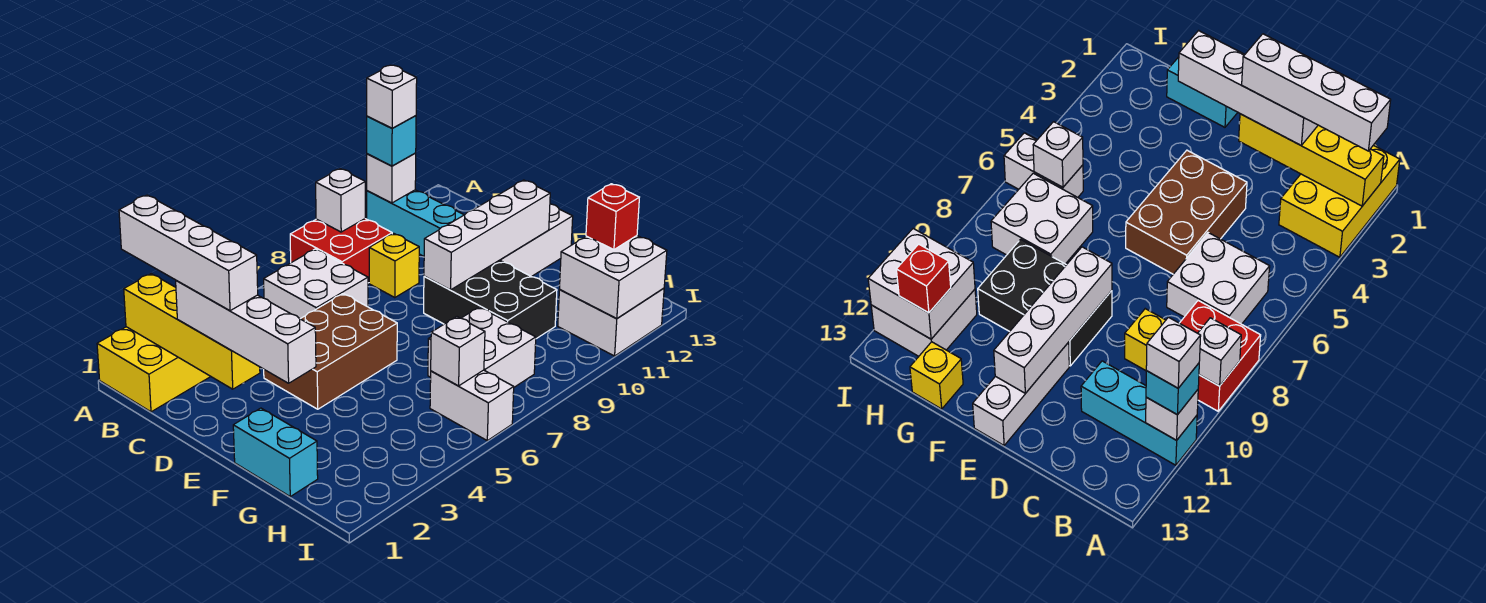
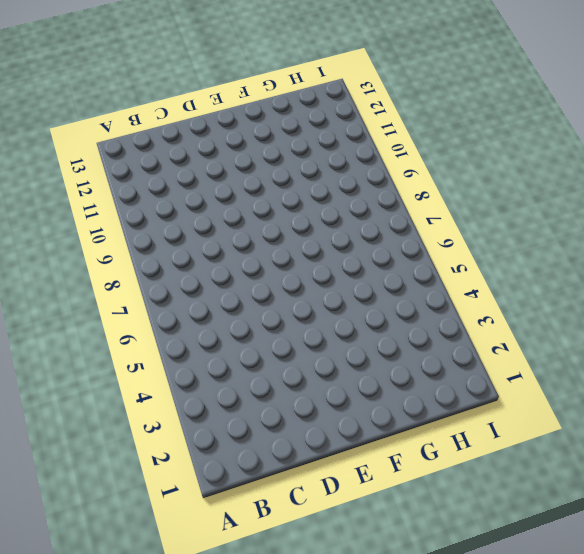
none -> yellow brick A1:B3 level 1
none -> red brick A8:B9 level 1
none -> cyan brick A11:C11 level 1

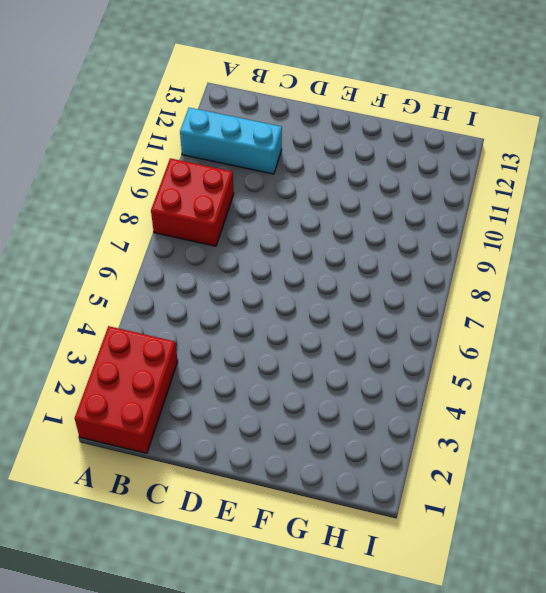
red brick A1:B3 level 1 -> yellow brick A1:B3 level 1
none -> white brick B6:C7 level 1
none -> yellow brick C9 level 1
none -> brown brick D4:E6 level 1

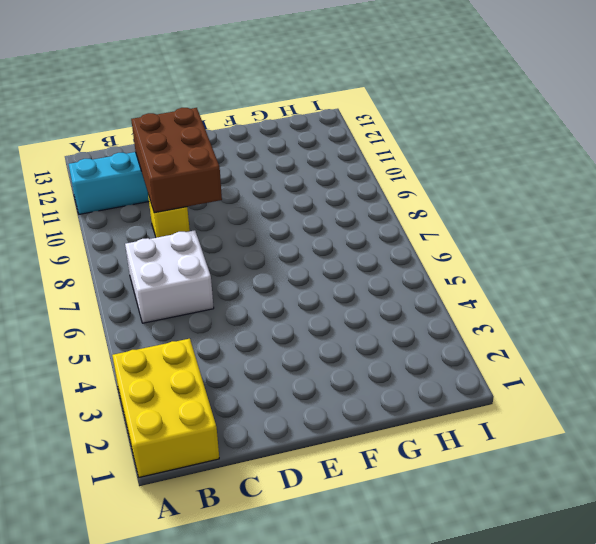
brown brick C9:D11 level 2 -> brown brick D4:E6 level 1
none -> red brick A8:B9 level 1
none -> black brick E9:G10 level 1
none -> white brick E11:E13 level 1

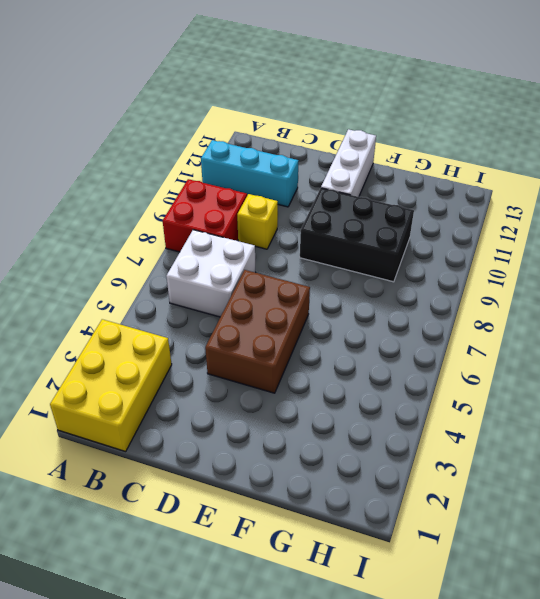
none -> cyan brick F1:G1 level 1
none -> white brick G7:H8 level 1
none -> yellow brick G13 level 1

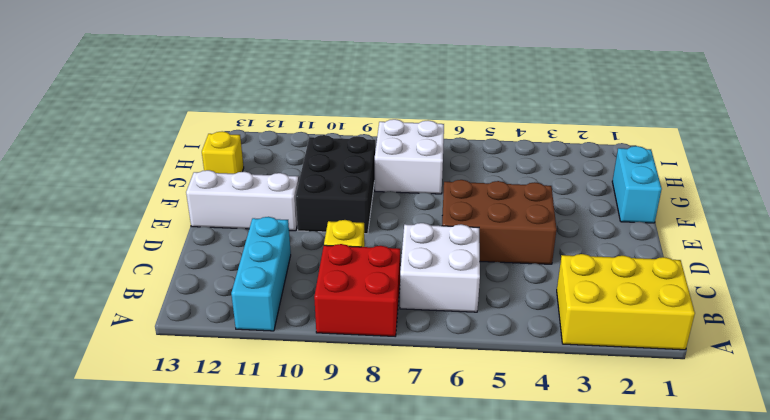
none -> white brick H6:I6 level 1
none -> white brick H11:I12 level 1
none -> yellow brick A2:D2 level 2

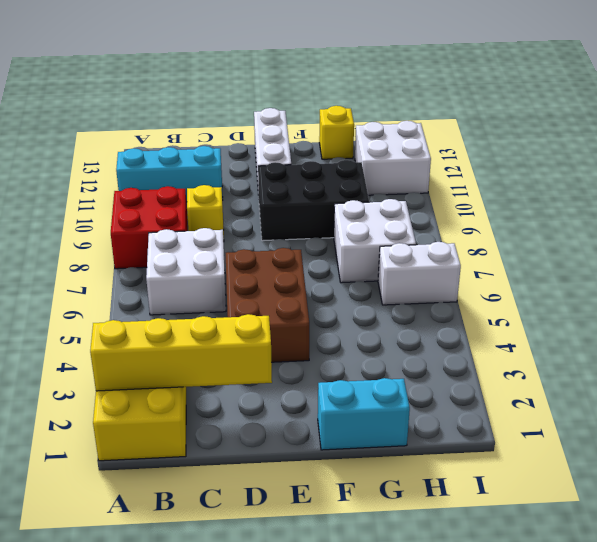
none -> white brick A9 level 2
none -> white brick A11 level 2
none -> white brick E9:E12 level 2

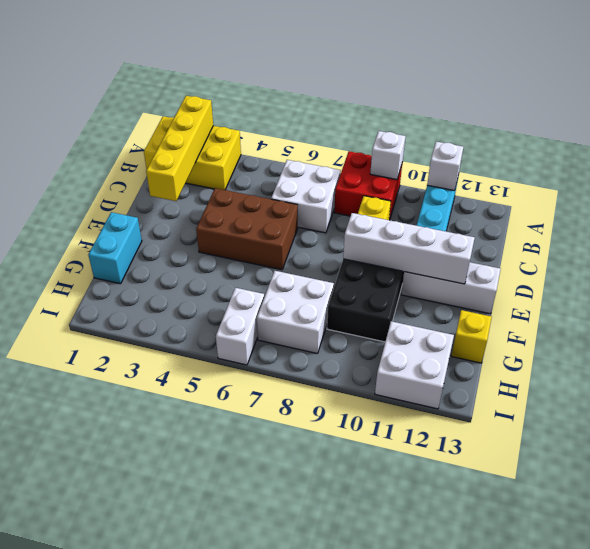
none -> white brick H6 level 2
none -> white brick H11:I12 level 2
none -> cyan brick A11 level 3

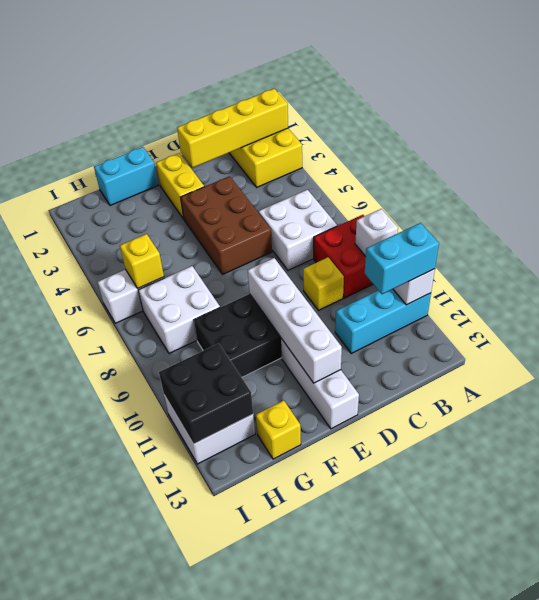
cyan brick A11:B11 level 3 -> cyan brick A11 level 3
yellow brick E2:E3 level 1 -> none
yellow brick H6 level 2 -> white brick H6 level 2
black brick H11:I12 level 2 -> white brick H11:I12 level 2
none -> white brick C2:F2 level 3
none -> red brick H12 level 3
none -> white brick A2:D2 level 4

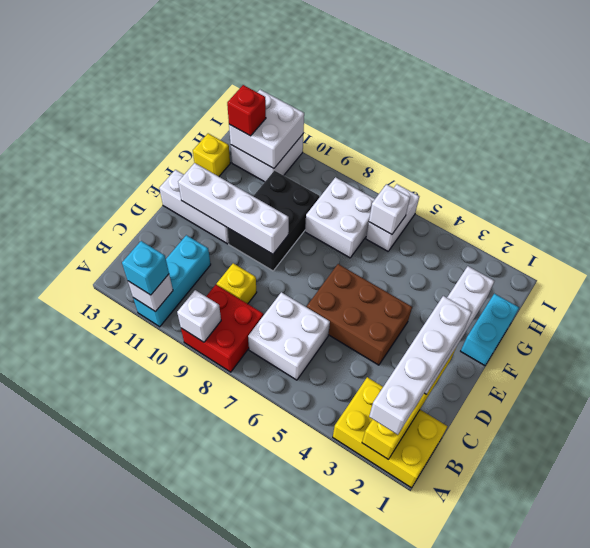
none -> white brick A11 level 4

